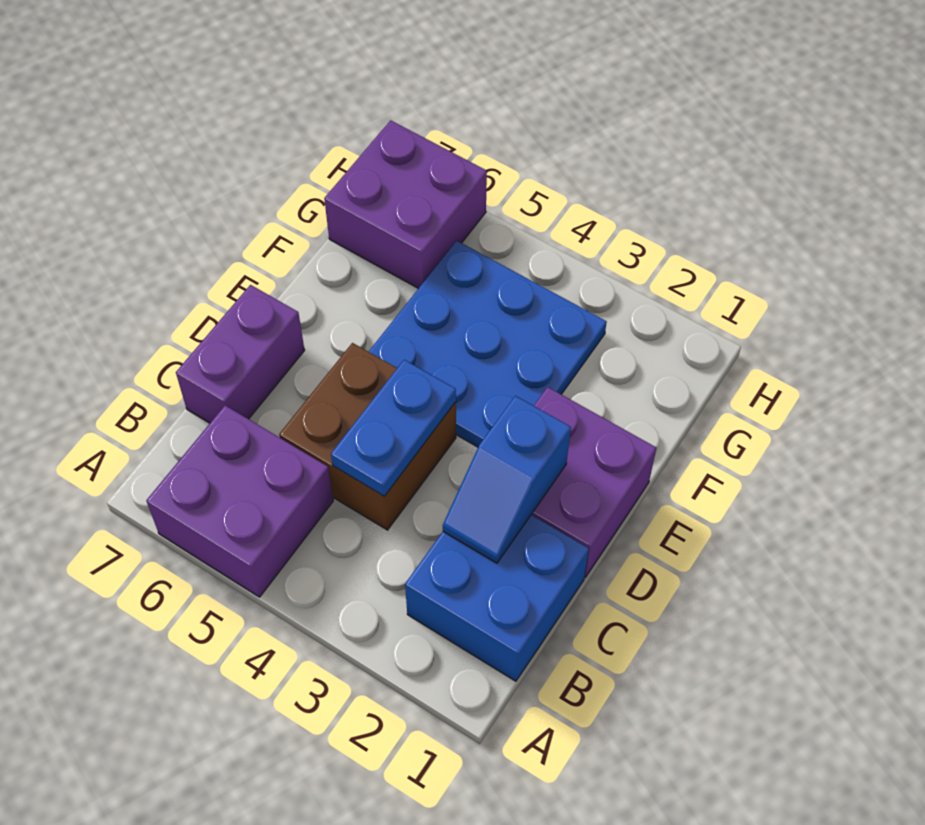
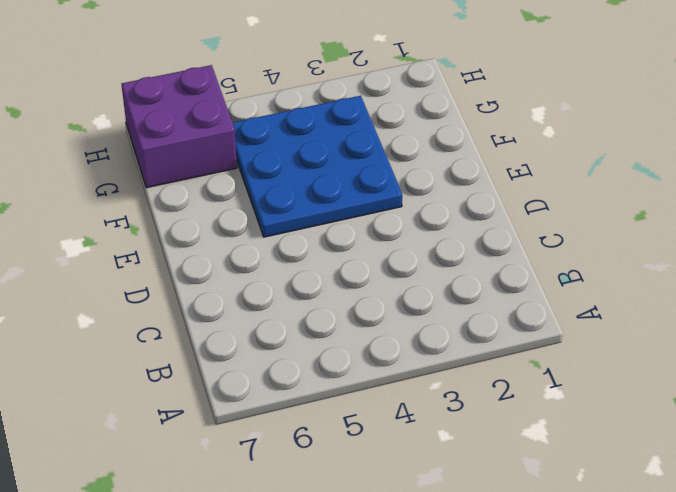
none -> purple brick A5:B6 level 1
none -> blue brick B1:C2 level 1

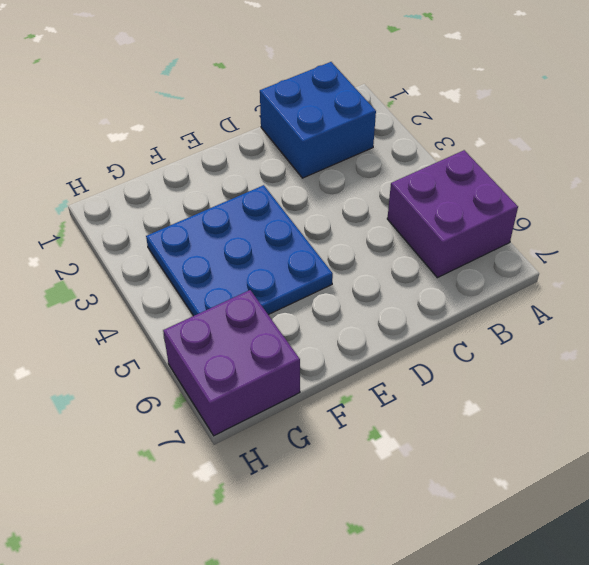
none -> brown brick C4:D5 level 1
none -> purple brick C7:D7 level 1

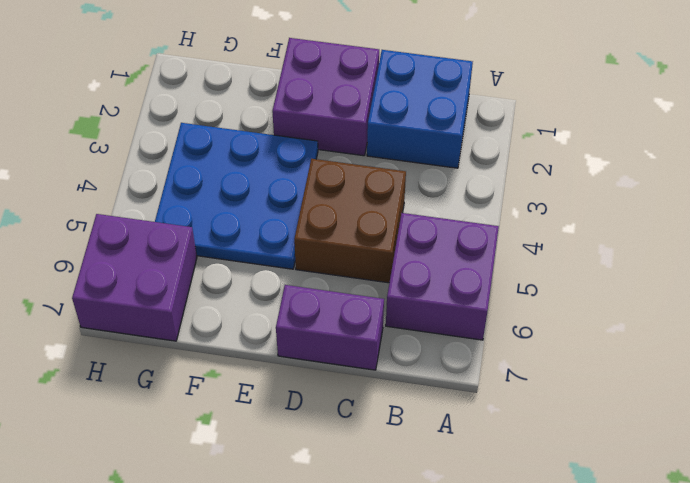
none -> blue slope C2:D2 level 2 top D
none -> blue plate C4:D4 level 2

